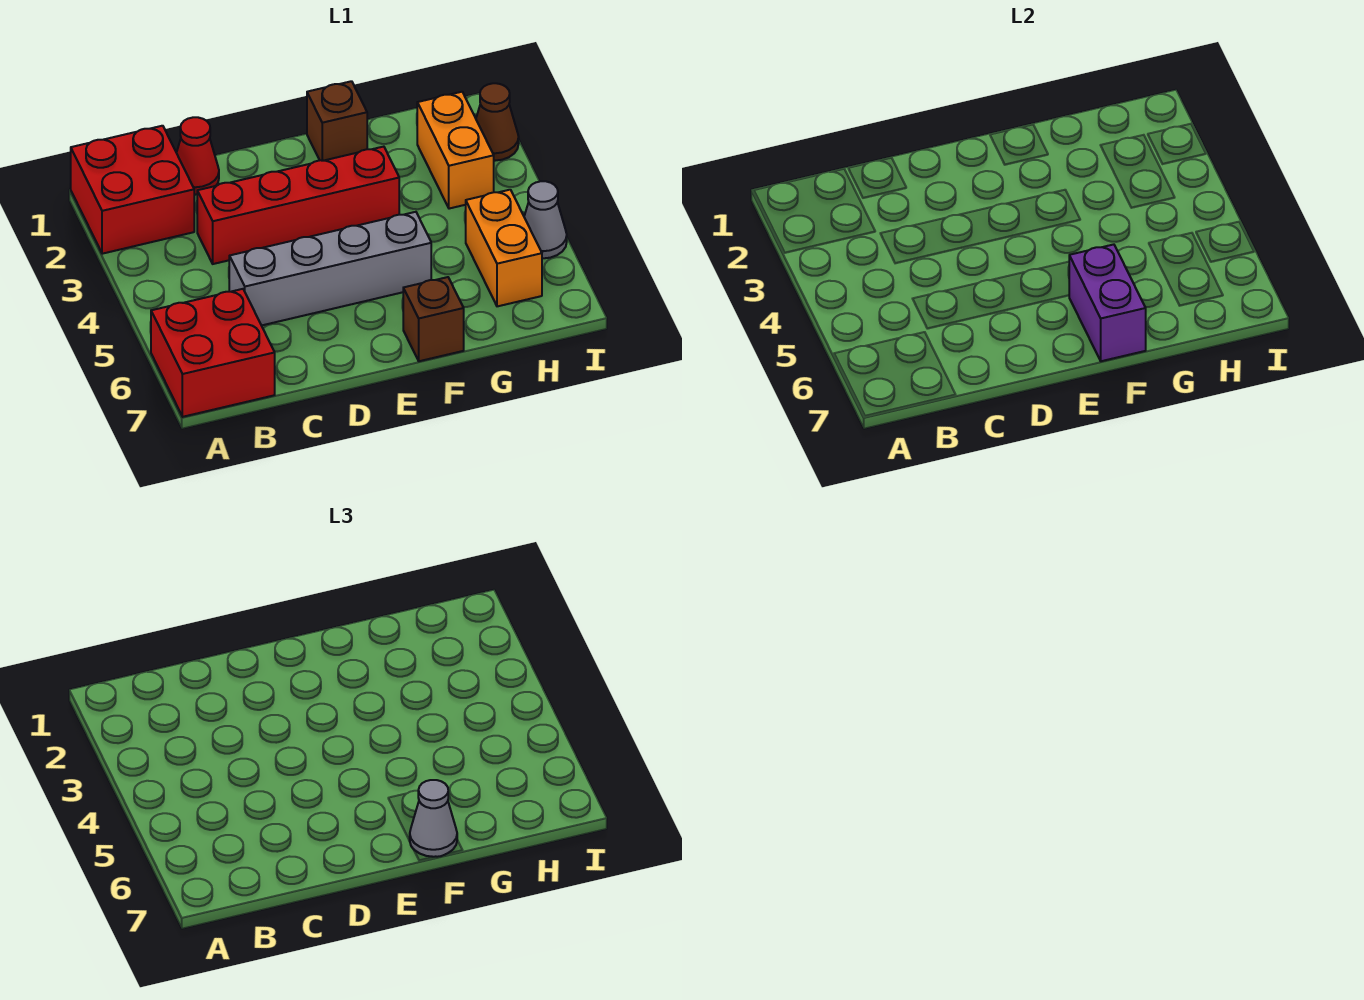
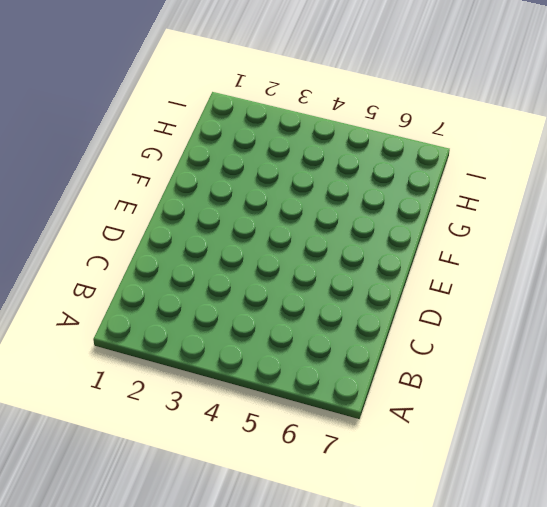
none -> red brick A1:B2 level 1
none -> red brick A6:B7 level 1
none -> red cone C1 level 1

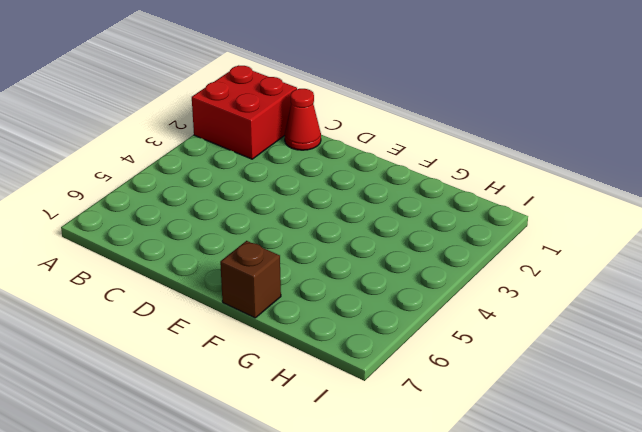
none -> red brick A6:B7 level 1
none -> red brick C3:F3 level 1
none -> grey brick C5:F5 level 1

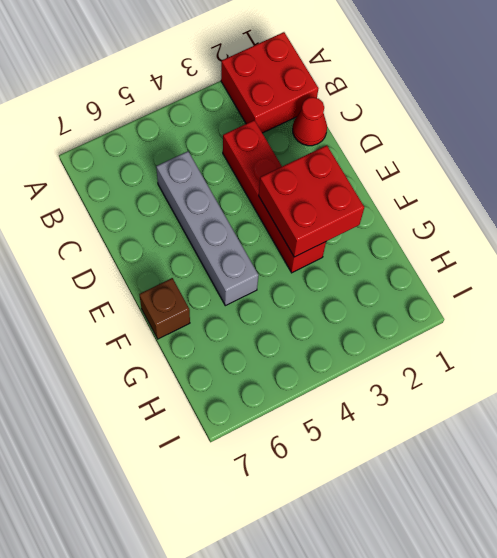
red brick E2:F3 level 2 -> red brick A6:B7 level 1
none -> brown brick F1 level 1
none -> orange brick H2:H3 level 1
none -> orange brick H5:H6 level 1

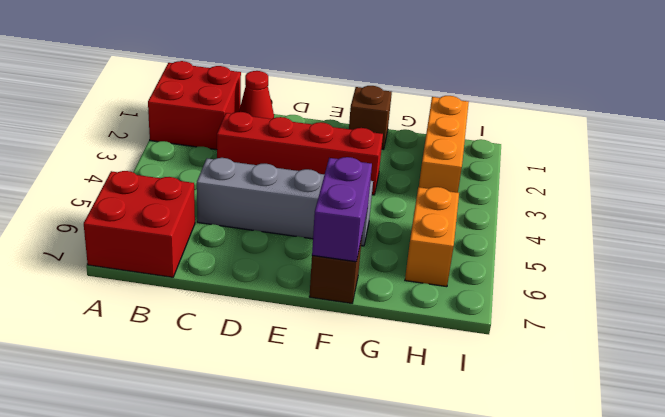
orange brick H1:H3 level 1 -> orange brick H2:H3 level 1
none -> brown cone I2 level 1
none -> grey cone I5 level 1
none -> grey cone F7 level 3

